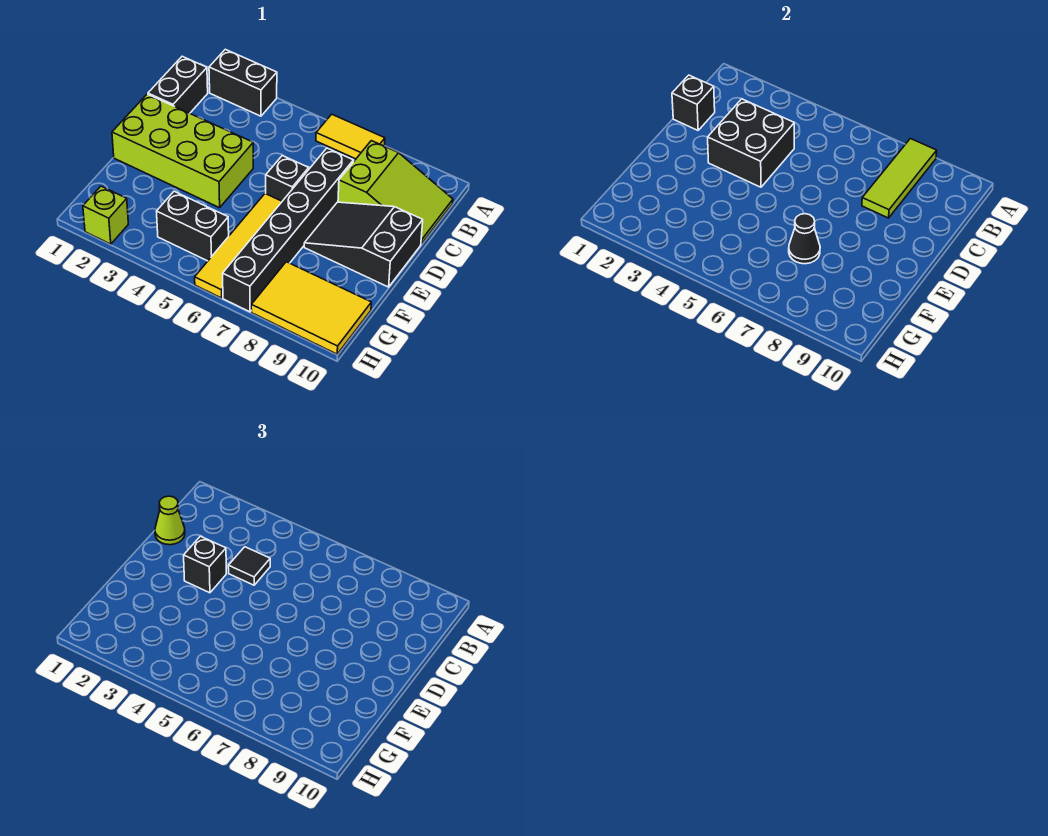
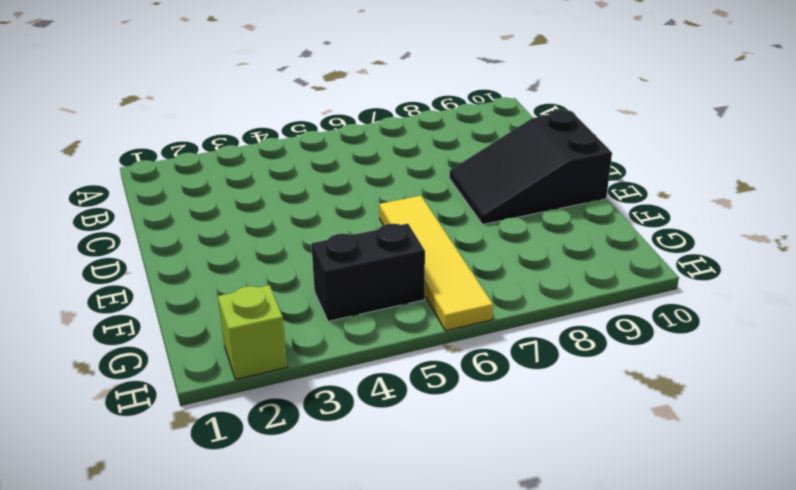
none -> black brick A2:A3 level 1
none -> yellow tile A6:A7 level 1
none -> black brick B1:C1 level 1

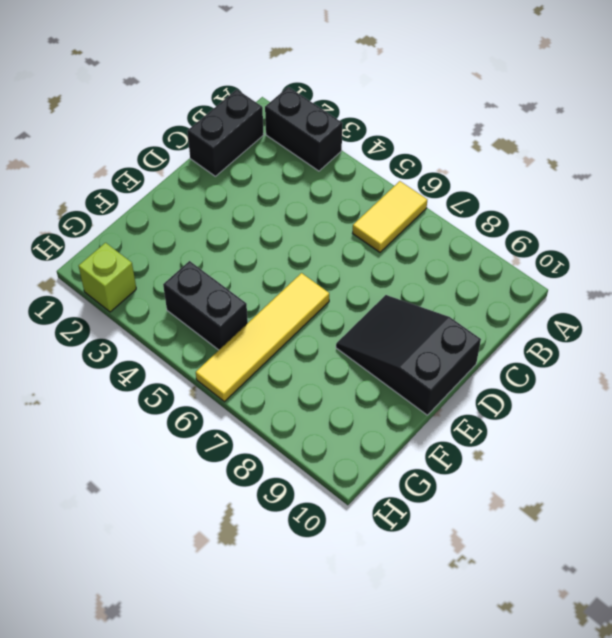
yellow tile A6:B6 level 1 -> yellow tile A6:A7 level 1
none -> lime slope B8:C10 level 1 top 8
none -> black brick C7:H7 level 1
none -> lime brick D1:E4 level 1

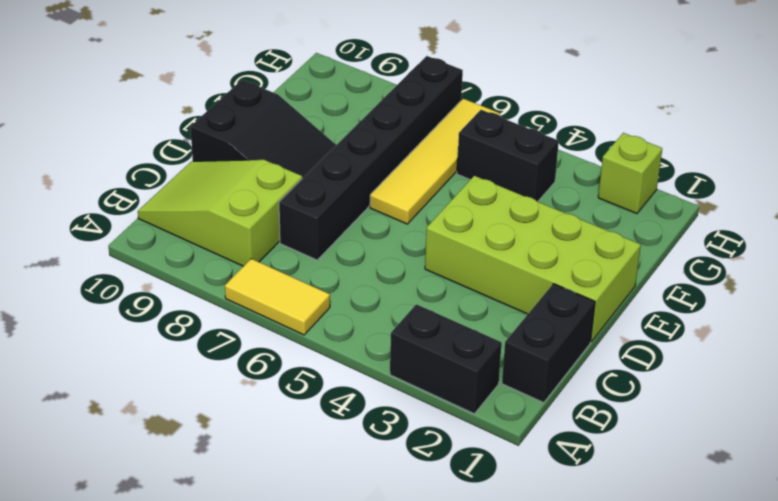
none -> black brick D6 level 1
none -> yellow tile G8:H10 level 1
none -> lime tile A8:C8 level 2

